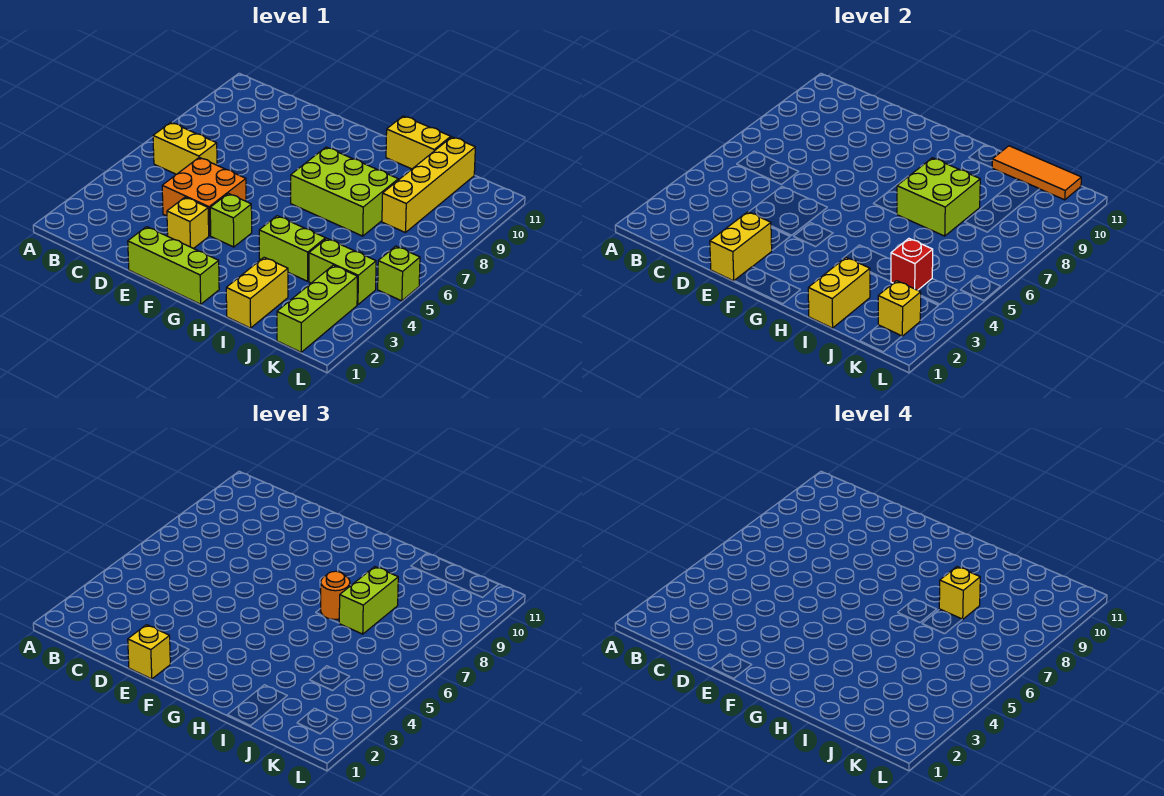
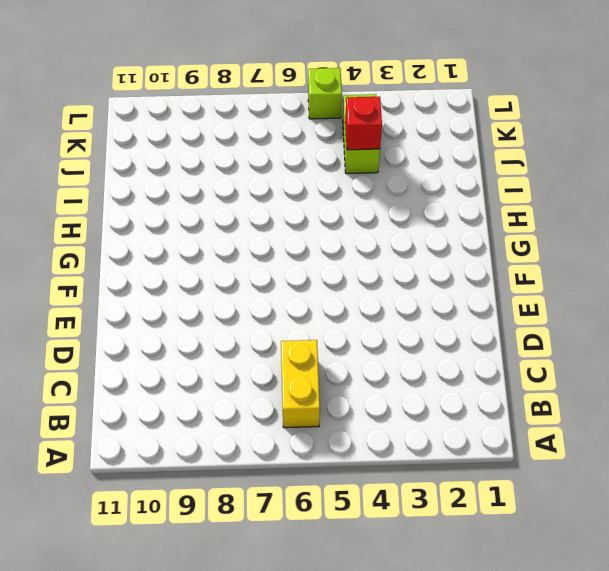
none -> orange brick D4:E5 level 1
none -> lime brick E1:G1 level 1
none -> yellow brick E3 level 1

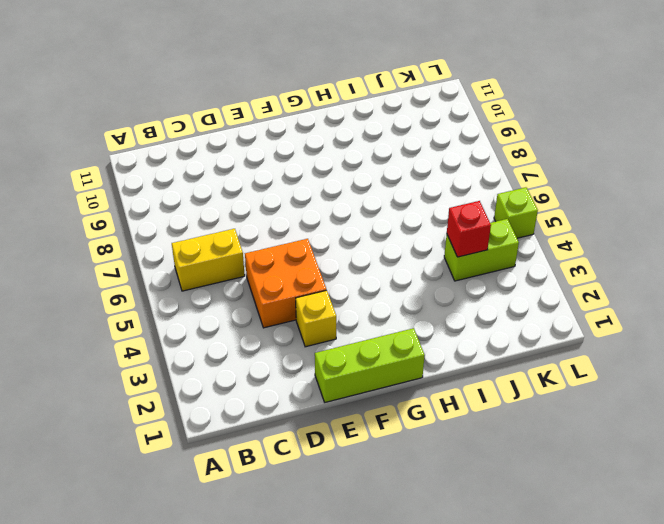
none -> lime brick F4 level 1
none -> lime brick G7:I8 level 1
none -> lime brick H4:I4 level 1

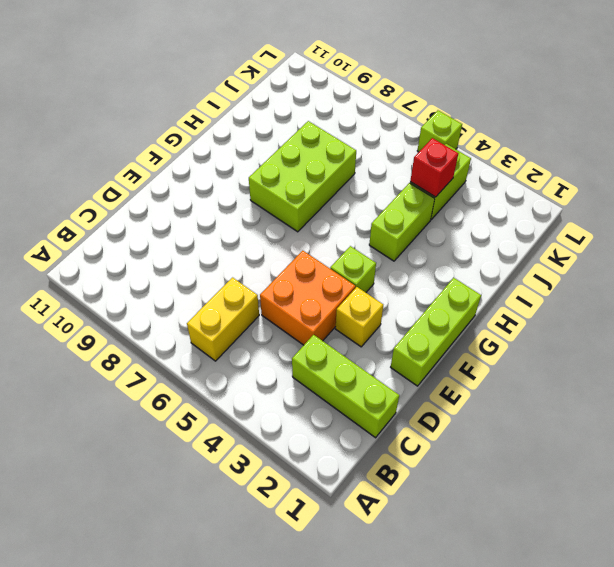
lime brick C1:C3 level 1 -> lime brick K1:K3 level 1
none -> yellow brick H11:I11 level 1
none -> yellow brick I1:I2 level 1
none -> yellow brick J8:J11 level 1

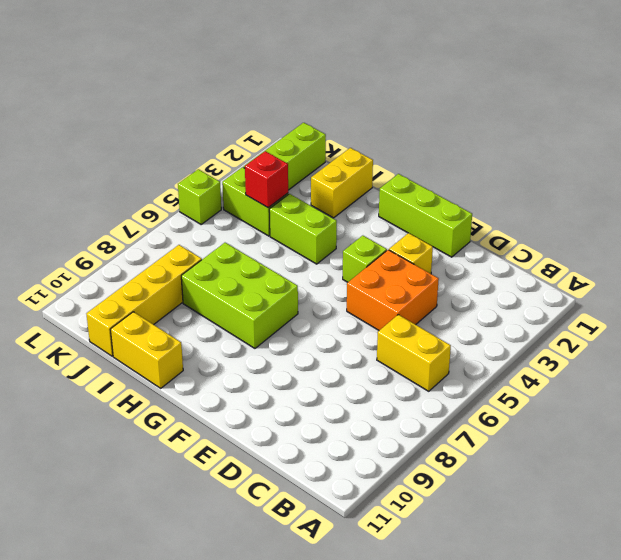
none -> yellow brick E1:E2 level 2
none -> lime brick H7:I8 level 2
none -> yellow brick I1:I2 level 2

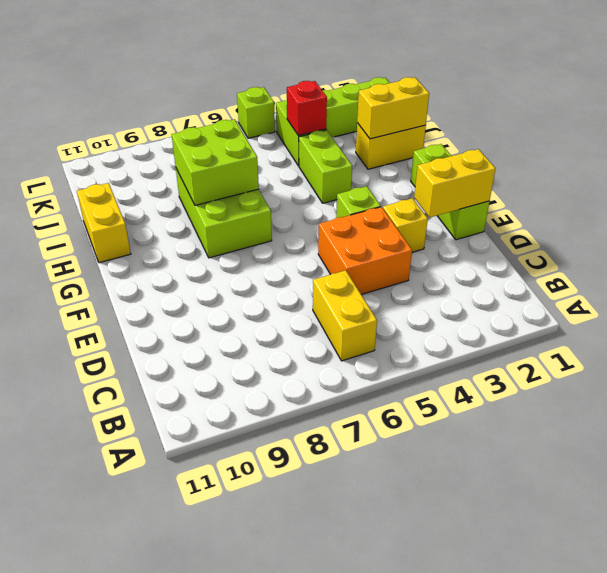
none -> yellow brick J8:J11 level 1
none -> orange tile I11:K11 level 2
none -> yellow brick K2 level 2

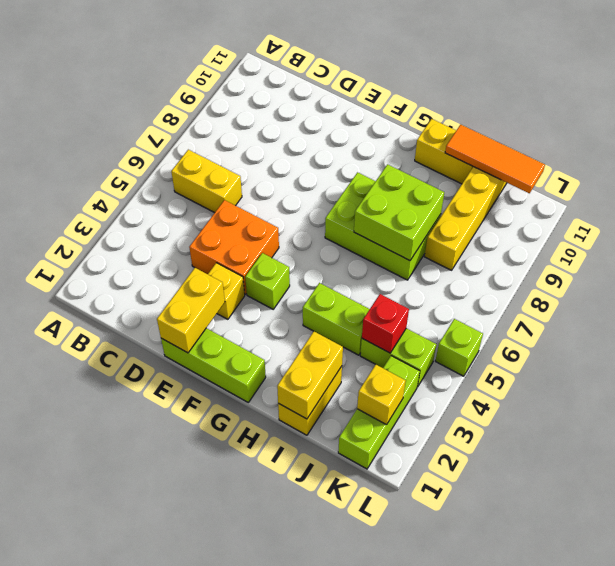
none -> yellow brick E1 level 3
none -> orange round brick H7 level 3
none -> lime brick I7:I8 level 3

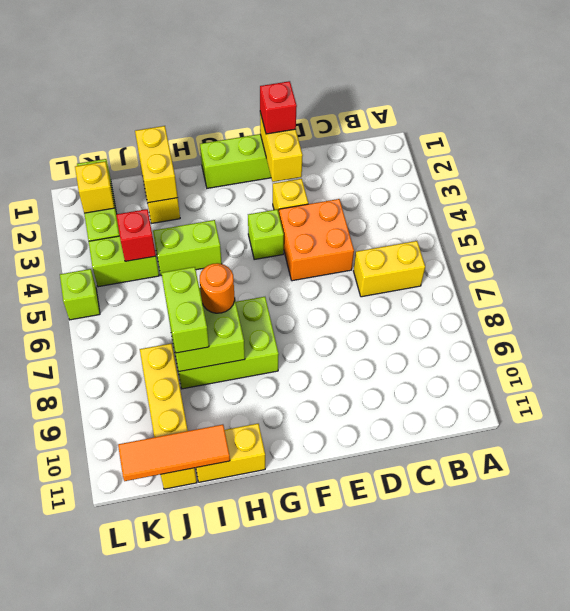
red brick E1 level 3 -> yellow brick E1 level 3
none -> yellow brick I8 level 4

